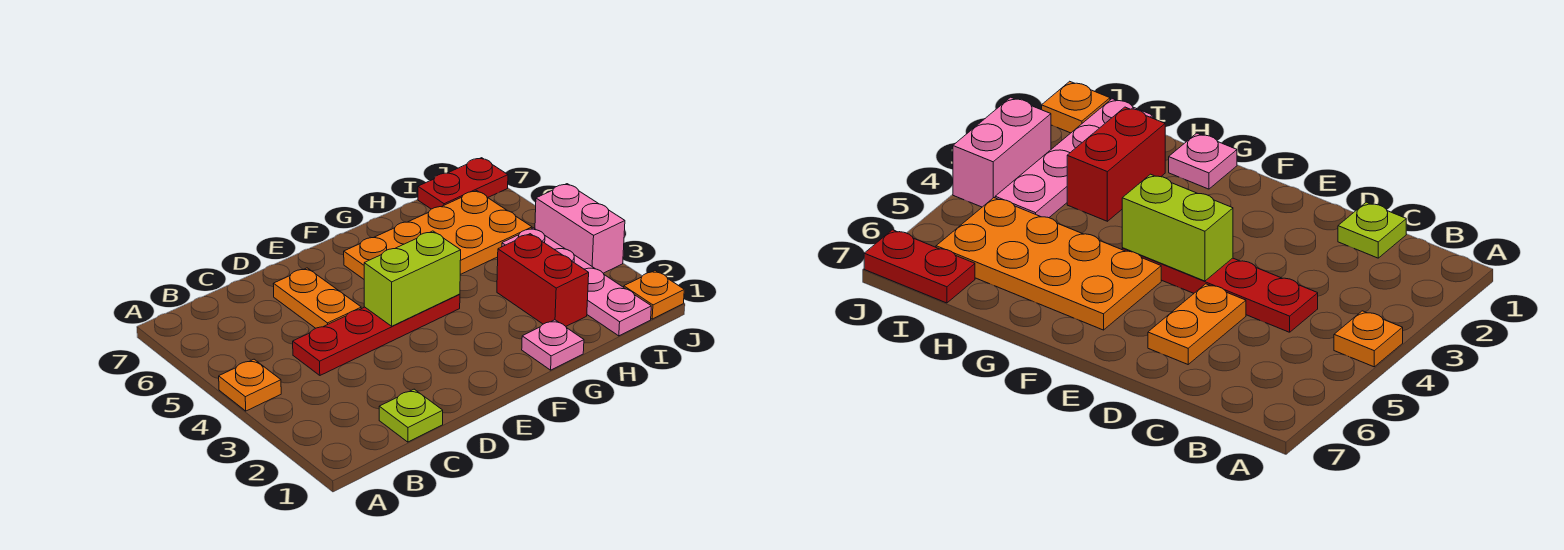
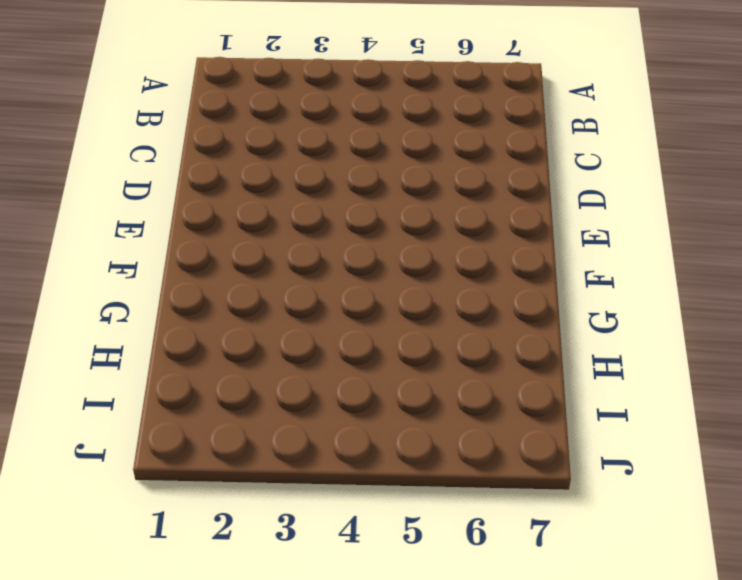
none -> orange plate A4 level 1
none -> lime plate C1 level 1
none -> red plate C4:F4 level 1

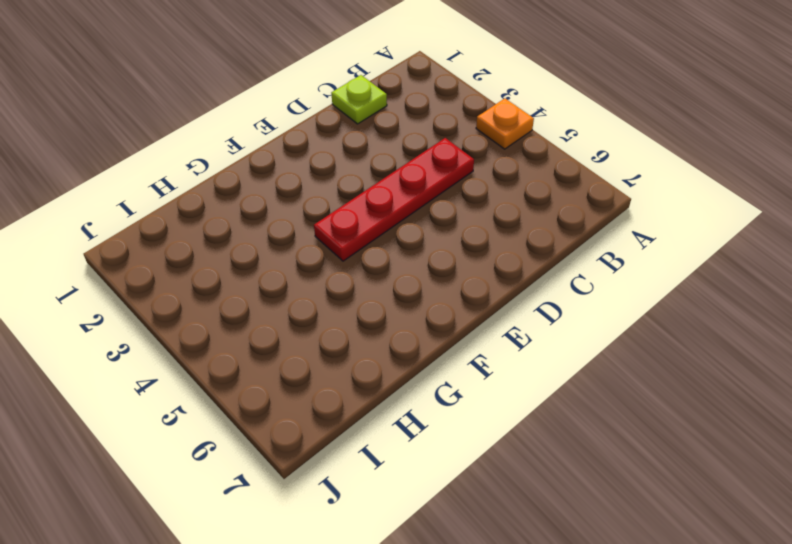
none -> orange plate D5:D6 level 1
none -> orange plate F5:I6 level 1
none -> pink plate G1 level 1

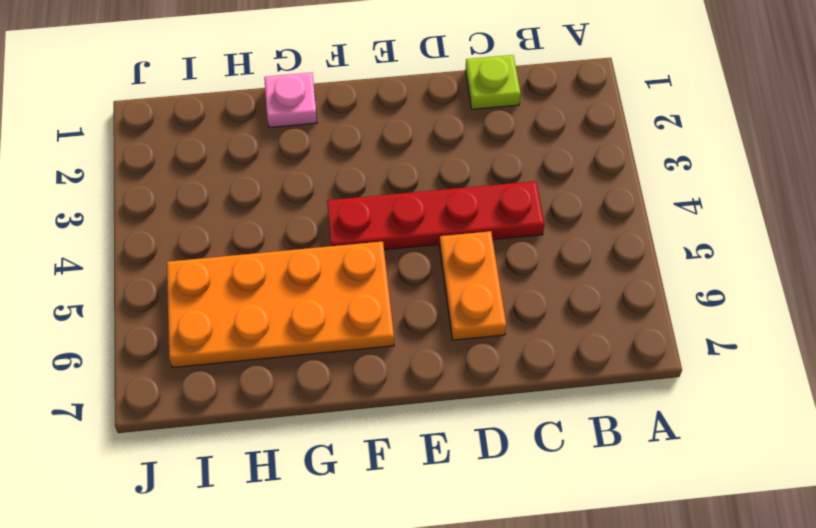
none -> orange plate A4 level 1
none -> red brick H2:H3 level 1
none -> pink plate I1:I4 level 1

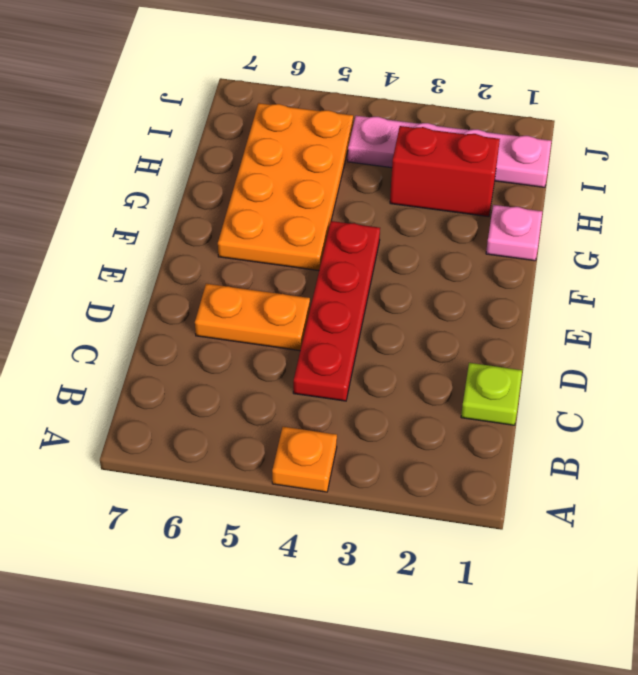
none -> red plate I7:J7 level 1
none -> orange plate J1 level 1
none -> pink brick J3:J4 level 1

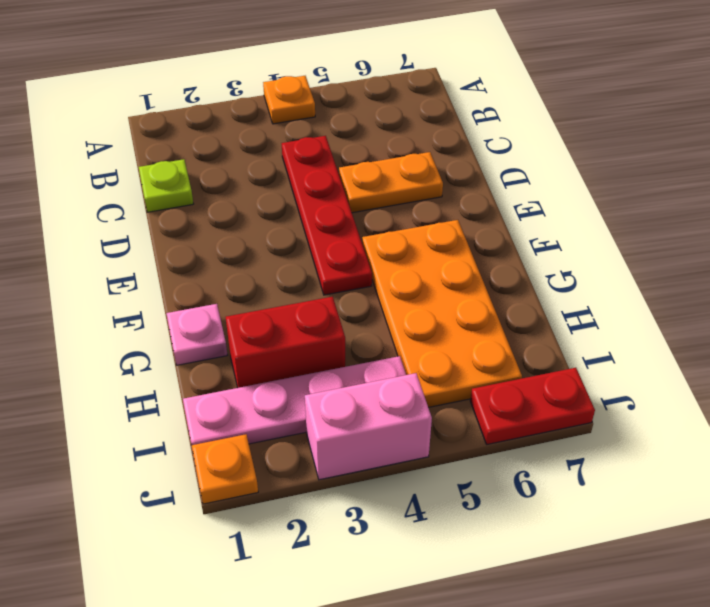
red plate J6:J7 level 1 -> red plate I7:J7 level 1
none -> lime brick E4:F4 level 2

